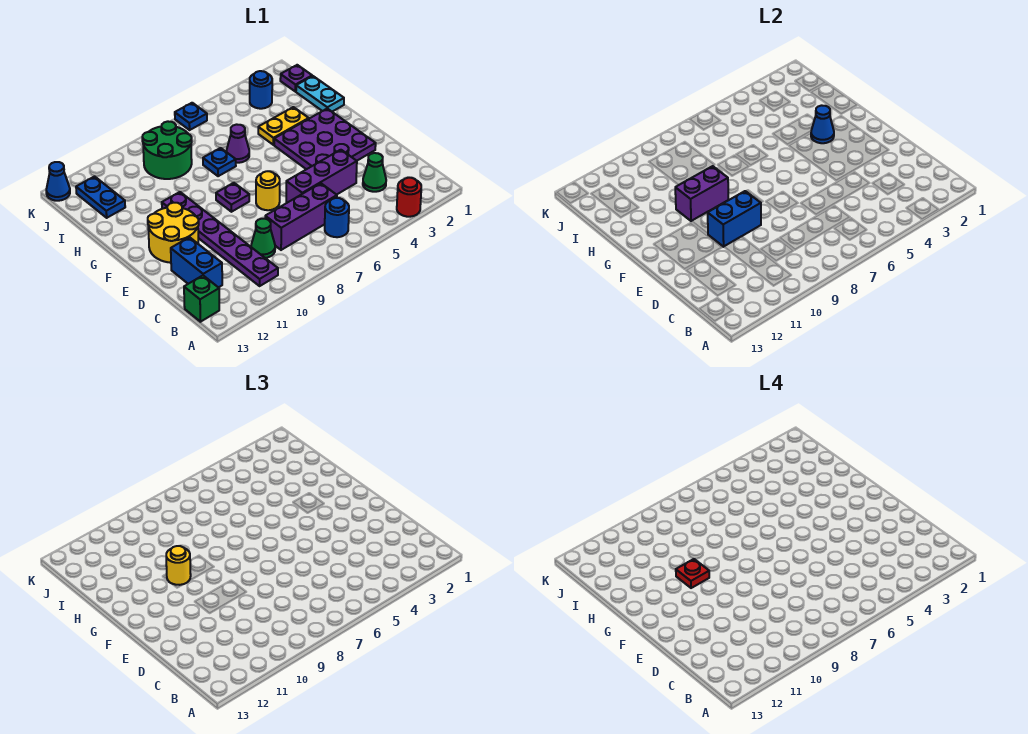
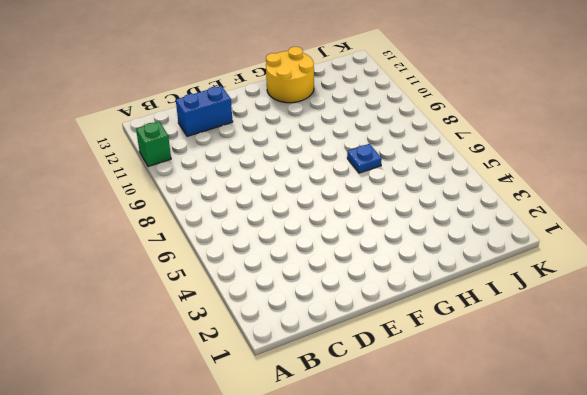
green brick A11 level 1 -> green brick B13 level 1
yellow round brick G12:H13 level 1 -> yellow round brick E11:F12 level 1
none -> red round brick A3 level 1
none -> blue round brick B6 level 1
none -> purple plate B10:G10 level 1

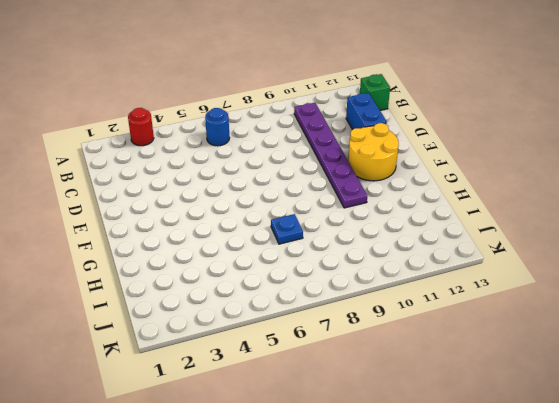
none -> green cone C3 level 1
none -> purple brick C6:C8 level 1
none -> green cone C9 level 1

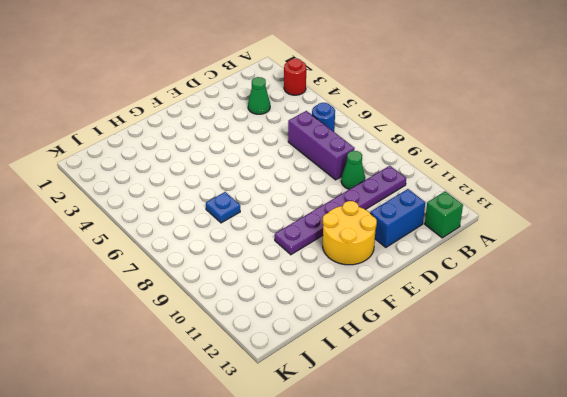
none -> purple brick D4:D6 level 1
none -> purple plate E2:G4 level 1
none -> yellow round brick E7 level 1

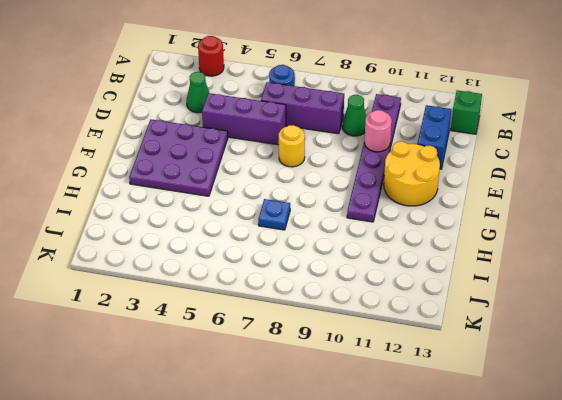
pink round brick D10 level 2 -> none
none -> purple plate F8 level 1
none -> cyan plate H1:I1 level 1
none -> yellow plate H3:H4 level 1

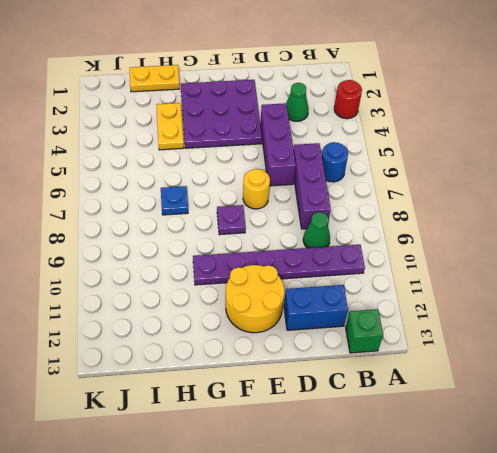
yellow plate H1:I1 level 1 -> cyan plate H1:I1 level 1
none -> purple cone H6 level 1
none -> green round brick I8:J9 level 1
none -> blue plate I12:J12 level 1

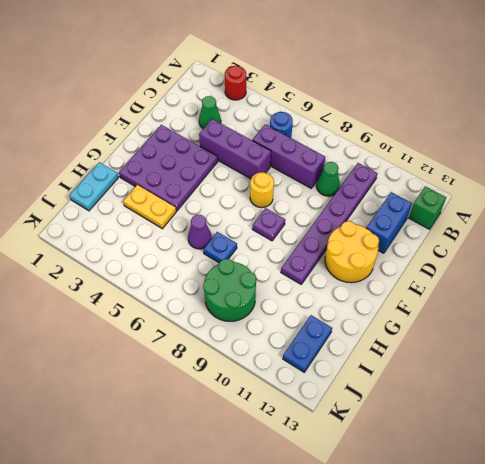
none -> purple plate J1 level 1
none -> blue round brick J3 level 1
none -> blue plate K6 level 1

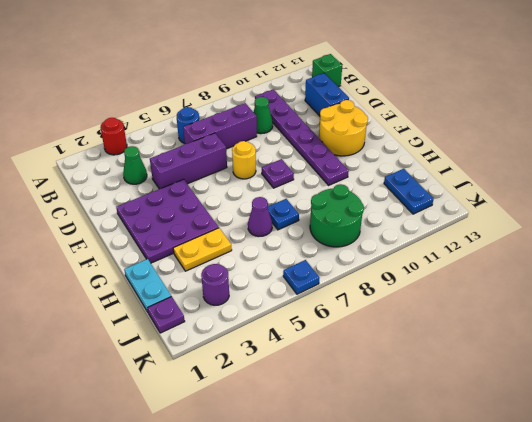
purple round brick J3 level 1 -> blue round brick J3 level 1
none -> blue cone K13 level 1
none -> blue brick E9:E10 level 2
none -> blue cone G3 level 2

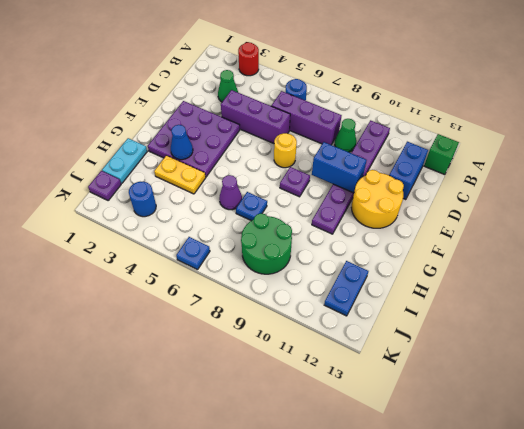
none -> blue cone K13 level 1
none -> purple brick G9:G10 level 2
none -> yellow round brick G10 level 3

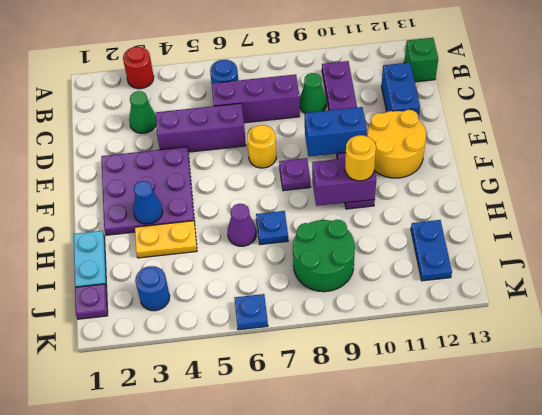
none -> blue cone K13 level 1
none -> red plate G10 level 4

